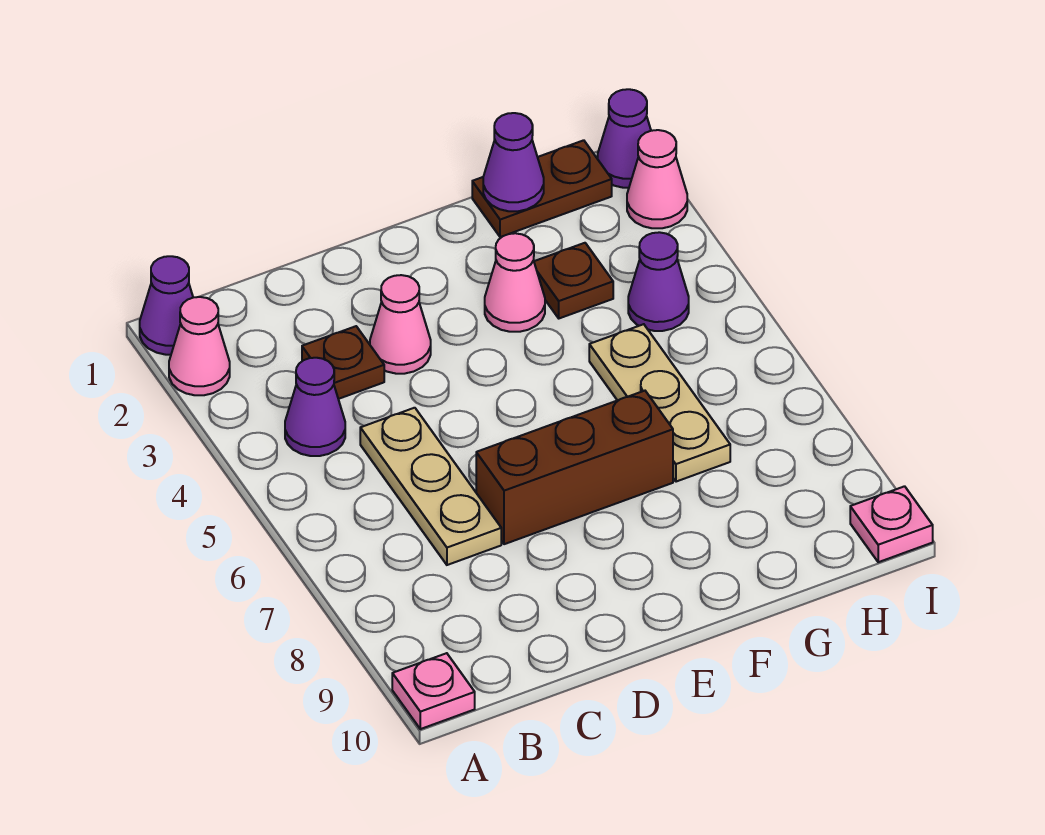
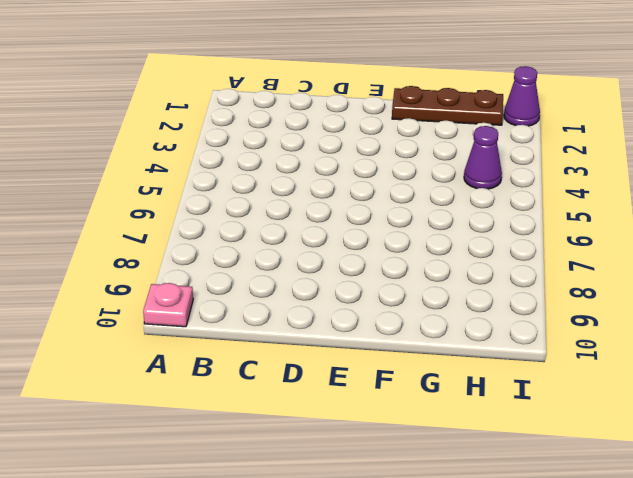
brown plate F1:H1 level 1 -> brown plate G1:H1 level 1
none -> purple cone A1 level 1
none -> pink cone A2 level 1
none -> purple cone B4 level 1

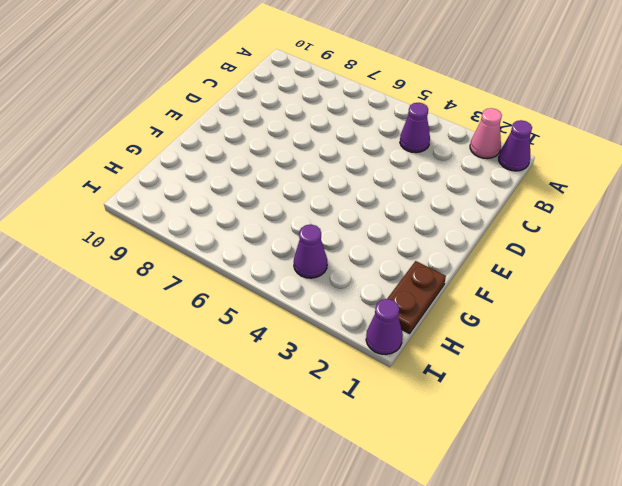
none -> pink plate A10 level 1
none -> brown plate C3 level 1
none -> tan plate C5:C7 level 1

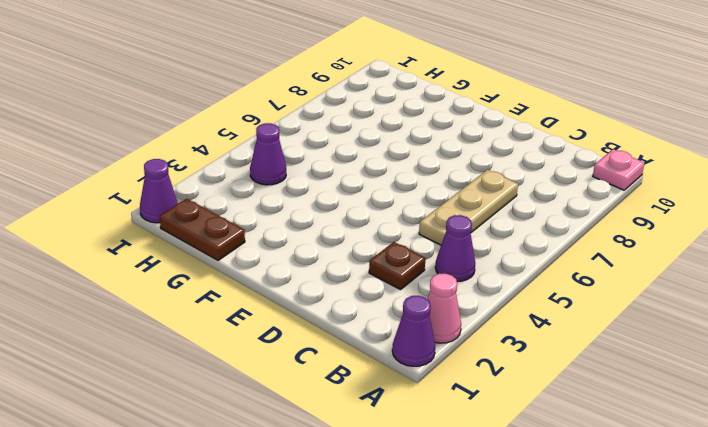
none -> pink cone D3 level 1
none -> brown brick D7:F7 level 1
none -> pink cone F3 level 1

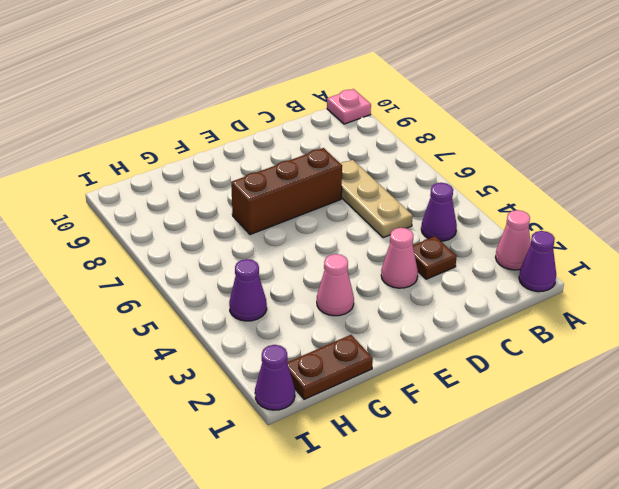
none -> brown plate G3 level 1
none -> tan plate G5:G7 level 1
none -> pink cone I2 level 1

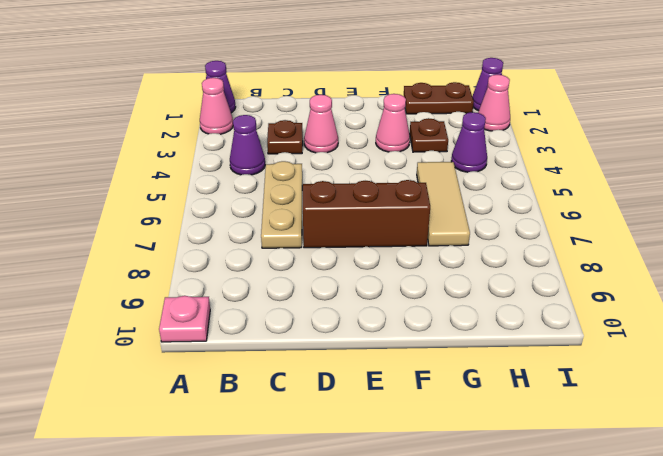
tan tile G5:G7 level 1 -> tan plate G5:G7 level 1
none -> pink plate I10 level 1
none -> purple cone G1 level 2

